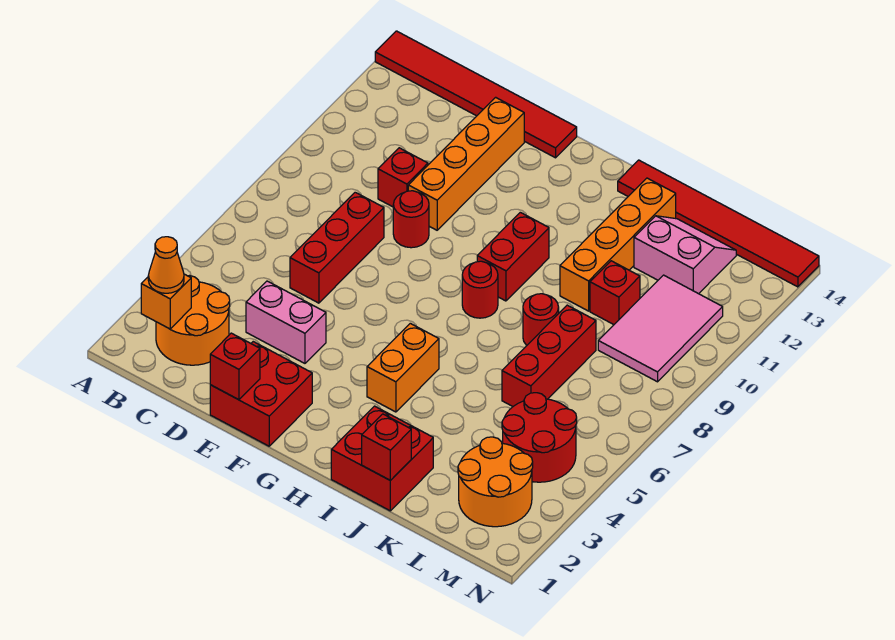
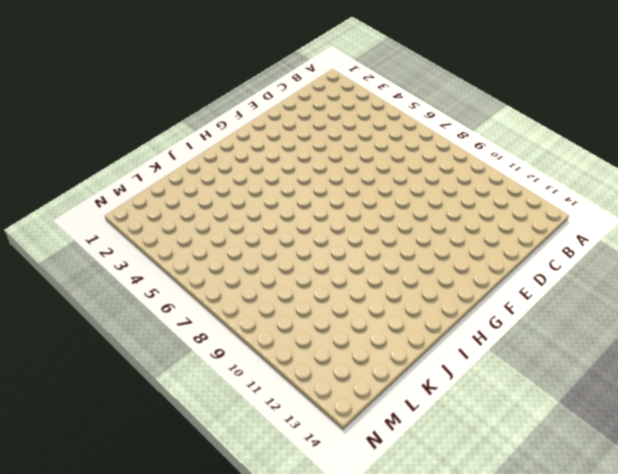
none -> red tile A14:F14 level 1
none -> orange round brick B2:C3 level 1
none -> pink brick D4:E4 level 1

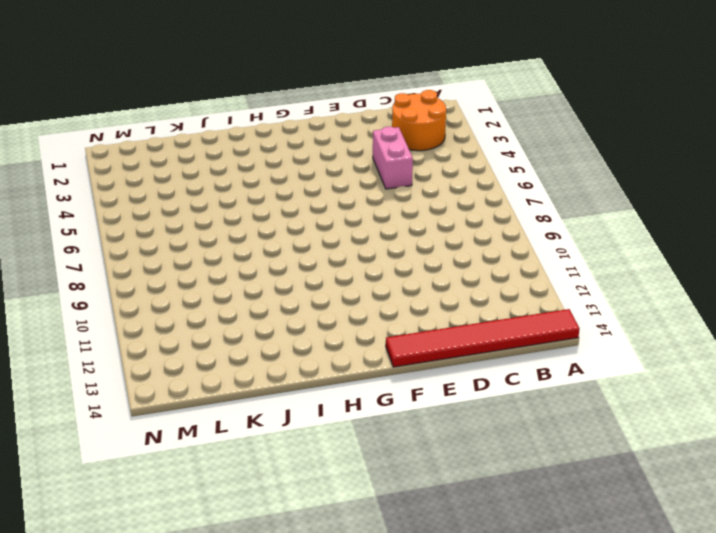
pink brick D4:D5 level 1 -> pink brick D4:E4 level 1
none -> red brick D6:D8 level 1
none -> red brick D10 level 1
none -> red brick E1:F2 level 1

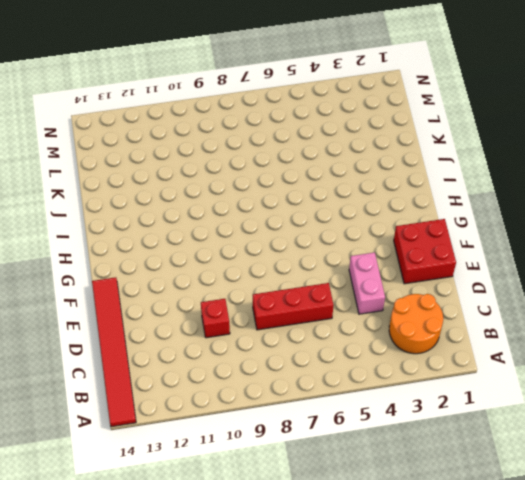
none -> red round brick E9 level 1
none -> orange brick E10:E13 level 1
none -> orange brick H4:H5 level 1

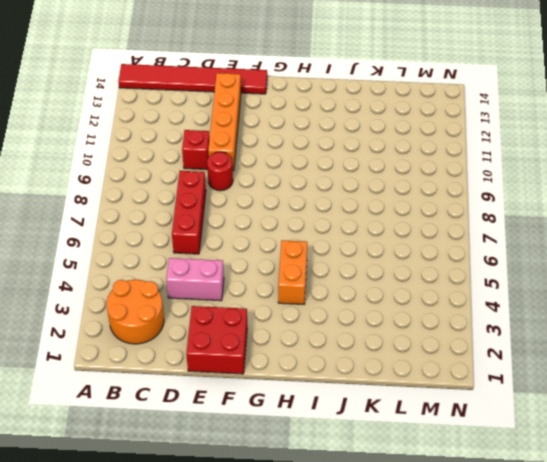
none -> red round brick H8 level 1
none -> red brick H9:H10 level 1
none -> red brick I1:J2 level 1

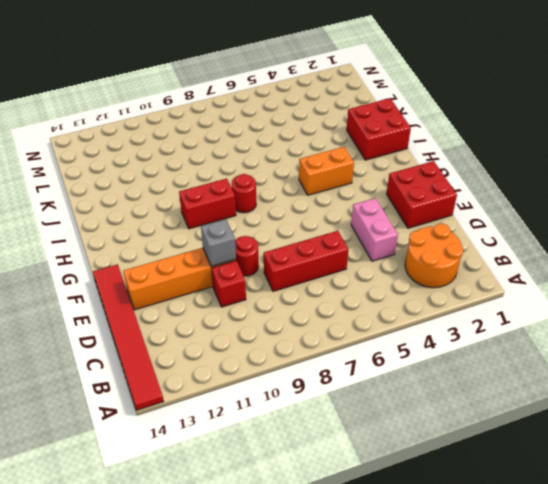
grey brick E10 level 2 -> none
none -> red tile I14:N14 level 1
none -> red round brick J8 level 1
none -> orange brick J10:J13 level 1

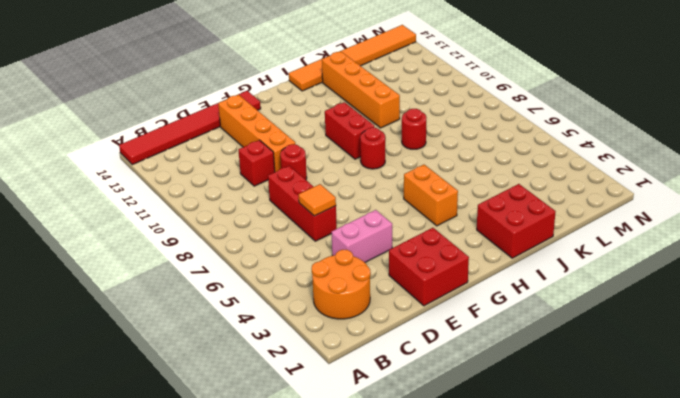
orange tile D6 level 2 -> none
orange tile I14:N14 level 1 -> red tile I14:N14 level 1
none -> red brick K6:K8 level 1
none -> red brick K10 level 1
none -> pink slope K12:L13 level 1 top 12

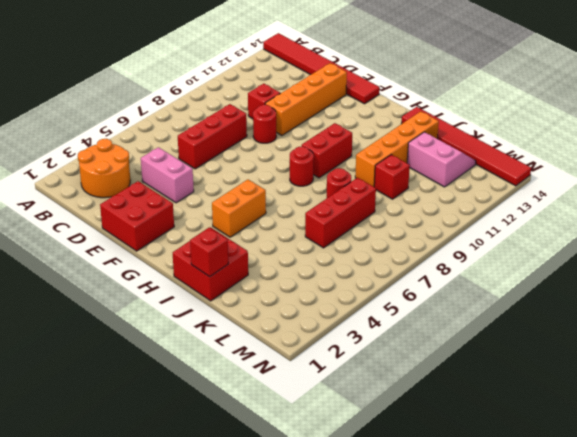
none -> orange round brick L2:M3 level 1
none -> red round brick L4:M5 level 1
none -> pink tile L9:M11 level 1

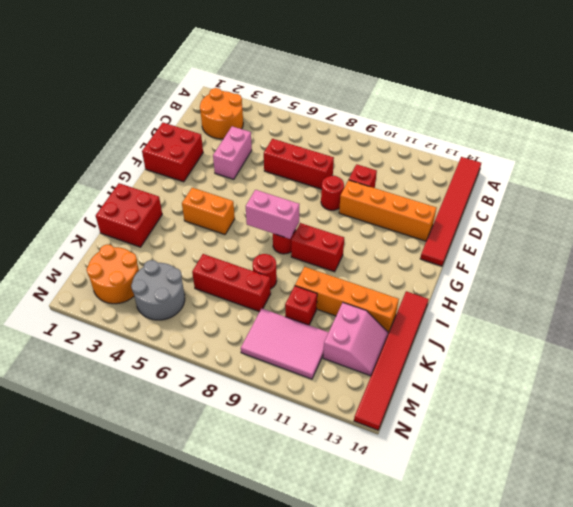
pink brick H7:H8 level 2 -> none
grey round brick L4:M5 level 1 -> red round brick L4:M5 level 1
none -> orange brick B2 level 2
none -> red brick E1 level 2
none -> red brick J1 level 2

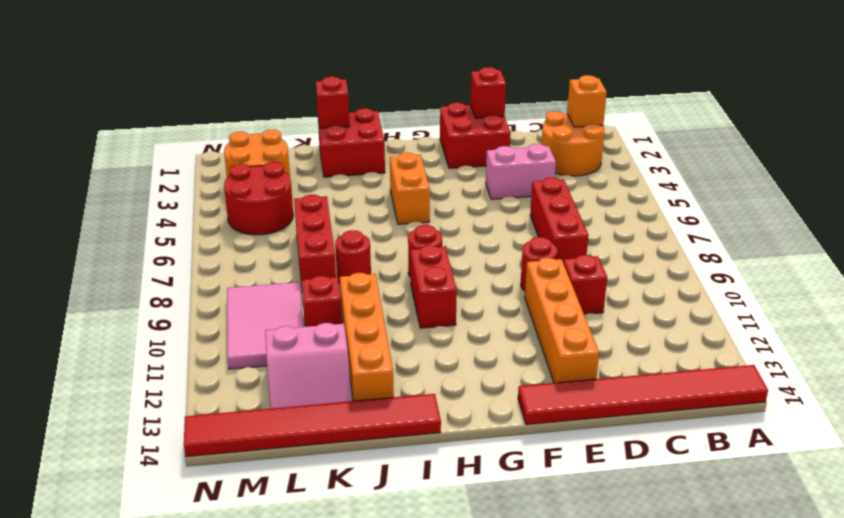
none -> orange cone B2 level 3

